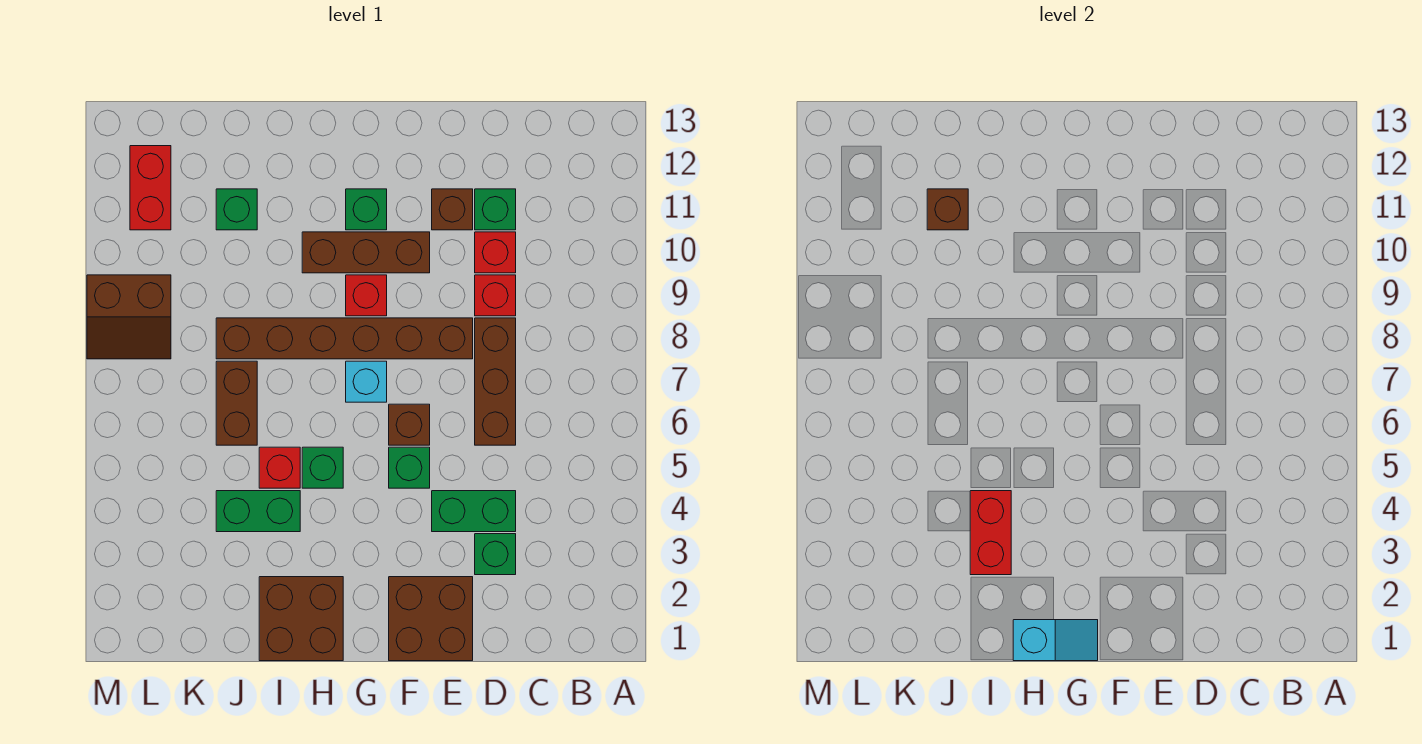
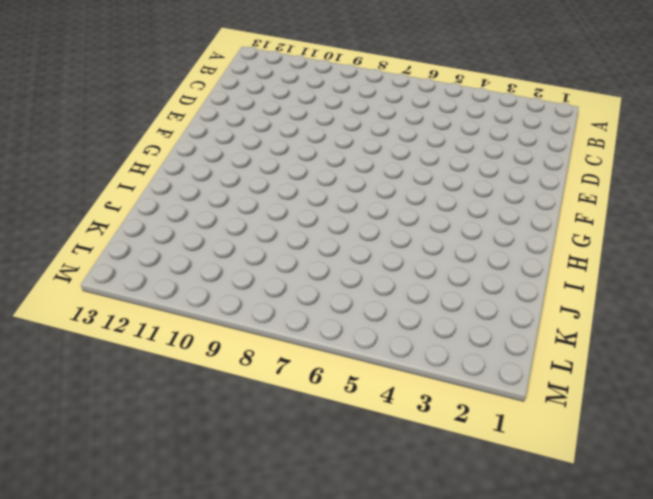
none -> green brick D3 level 1
none -> green brick D4:E4 level 1
none -> brown brick D6:D8 level 1

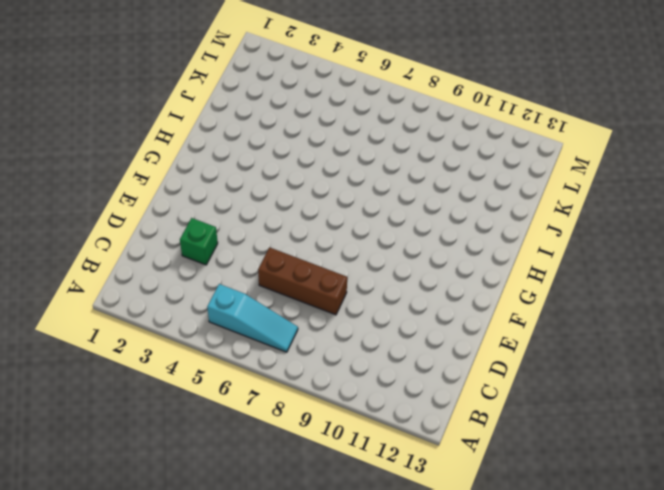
cyan slope B5:B7 level 1 top 5 -> none
none -> green brick D4:E4 level 1
none -> red brick D9 level 1
none -> red brick D10 level 1

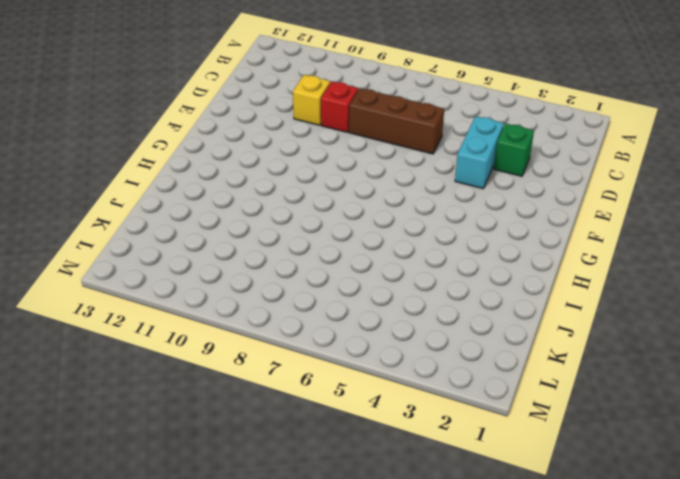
cyan brick D4:E4 level 1 -> green brick D4:E4 level 1
yellow brick D10 level 1 -> red brick D10 level 1
none -> green brick D11 level 1
none -> brown brick E1:F2 level 1
none -> brown brick E8:J8 level 1

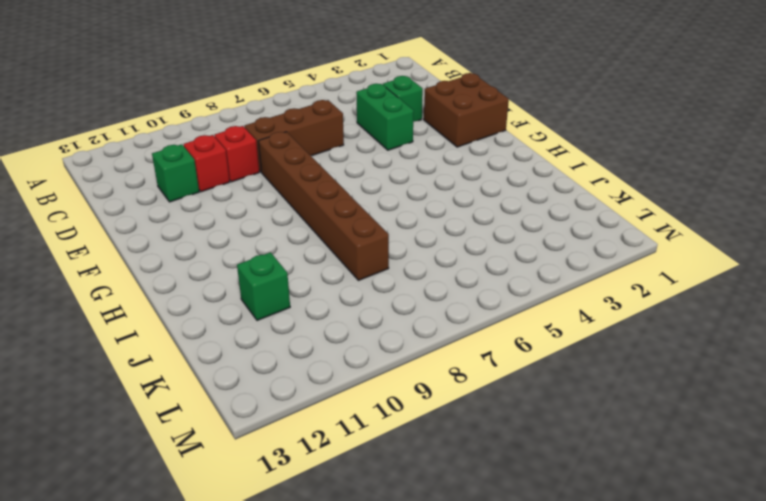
none -> brown brick E11 level 1
none -> green brick F5 level 1
none -> brown brick F6 level 1

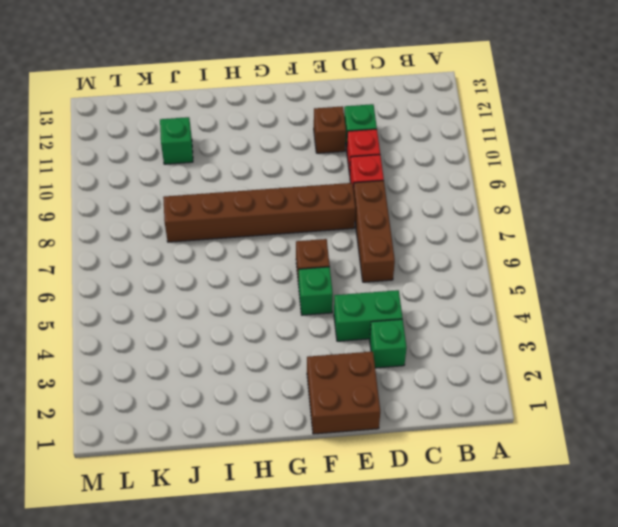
none -> brown brick F10:H10 level 1
none -> cyan brick G7 level 1
none -> red brick G9 level 1

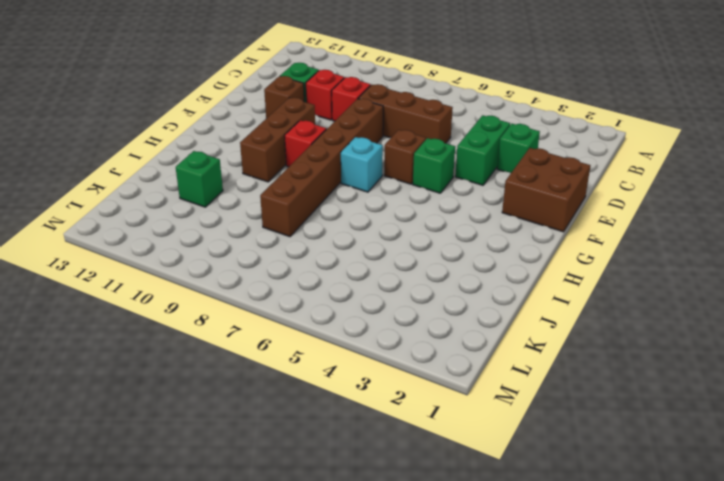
none -> green brick G11 level 1
none -> brown brick H1:I2 level 1
none -> green brick H5 level 1

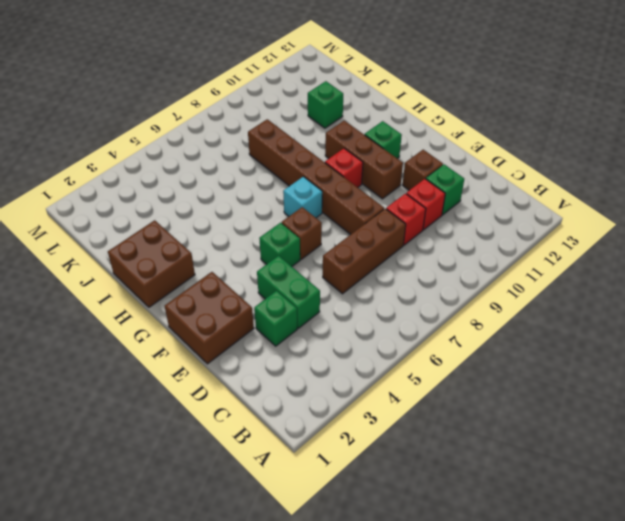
none -> green brick H5 level 1
none -> green brick I4:J4 level 1
none -> red brick I5 level 1

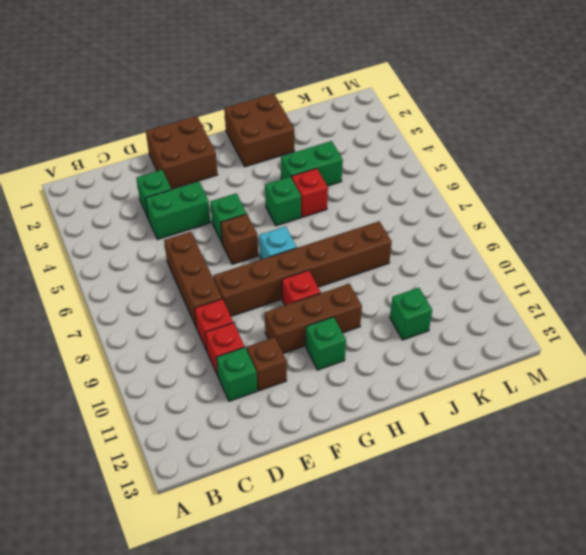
none -> brown brick J6:J7 level 1
none -> brown slope L8:M9 level 1 top 9
none -> red brick L11:L12 level 1

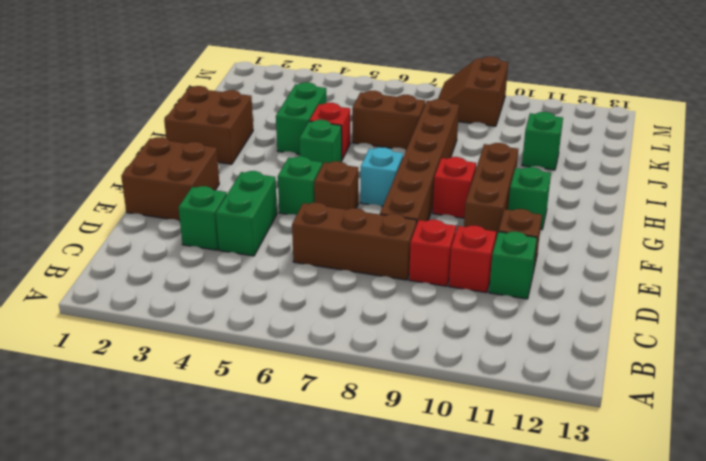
none -> red brick L11:L12 level 1
none -> cyan slope G1:H1 level 2 top H
none -> red brick I3:I4 level 2

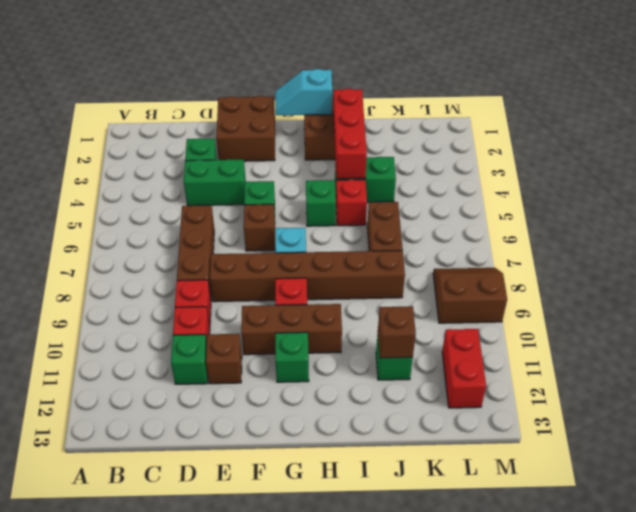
red brick I2:I4 level 2 -> red brick I3:I4 level 2

